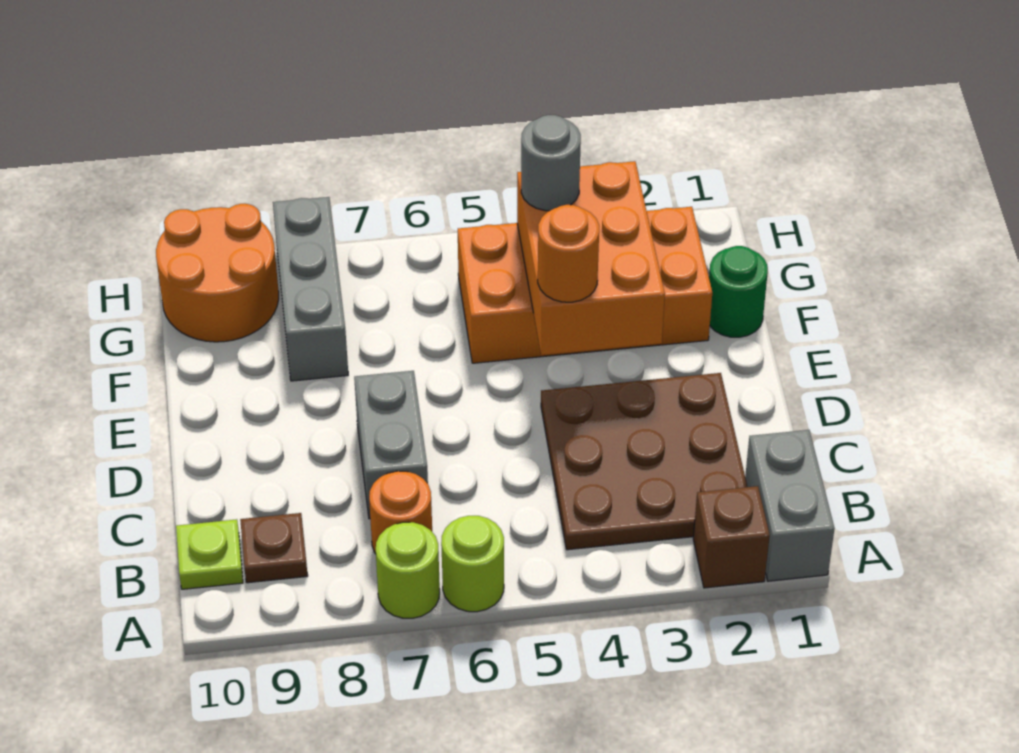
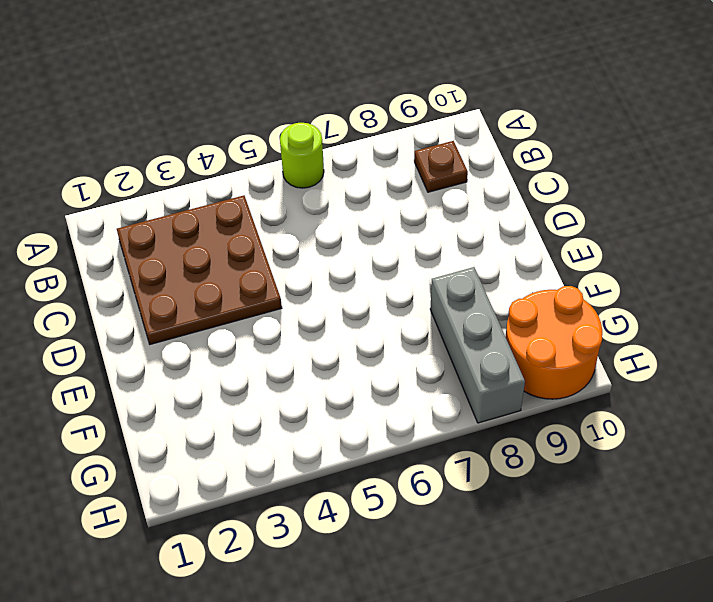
none -> grey brick A1:B1 level 1
none -> brown brick A2 level 1
none -> lime round brick A7 level 1

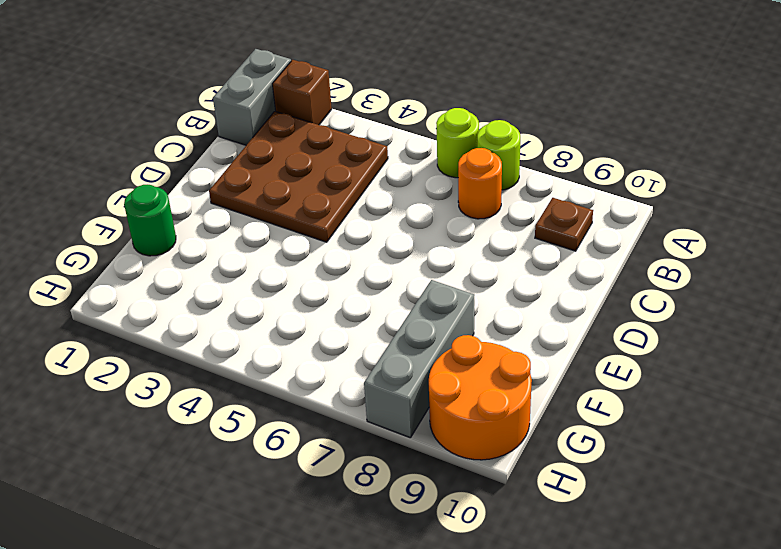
none -> lime plate B10 level 1
none -> grey brick C7:D7 level 1
none -> orange brick F2:G5 level 1

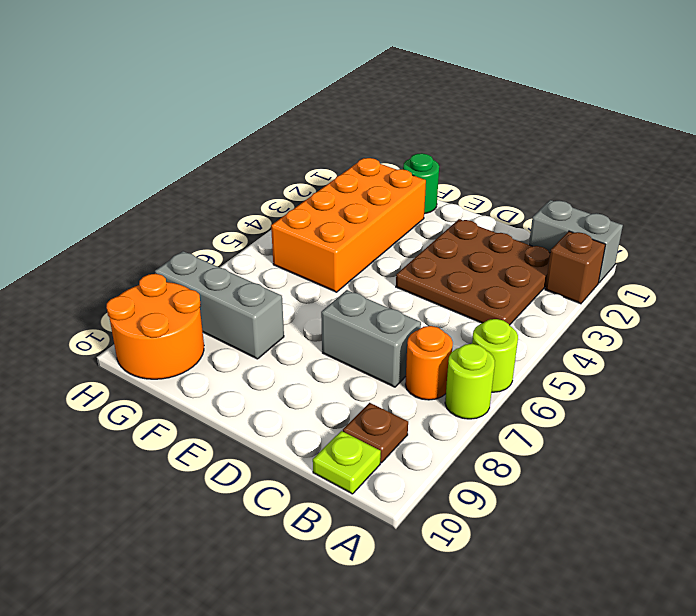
none -> orange brick E3:G4 level 2
none -> orange round brick E4 level 3
none -> grey round brick G4 level 3

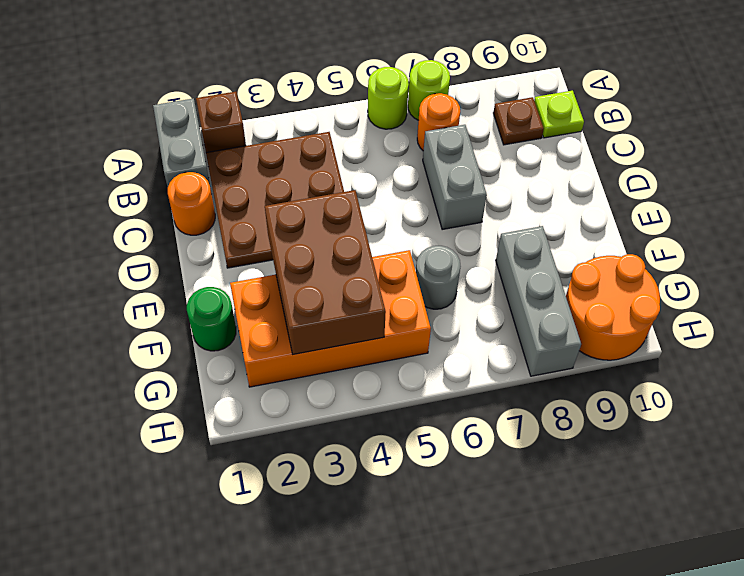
orange round brick C1 level 1 -> orange round brick E4 level 3
brown brick E3:G4 level 2 -> orange brick E3:G4 level 2
grey round brick F6 level 1 -> grey round brick G4 level 3

